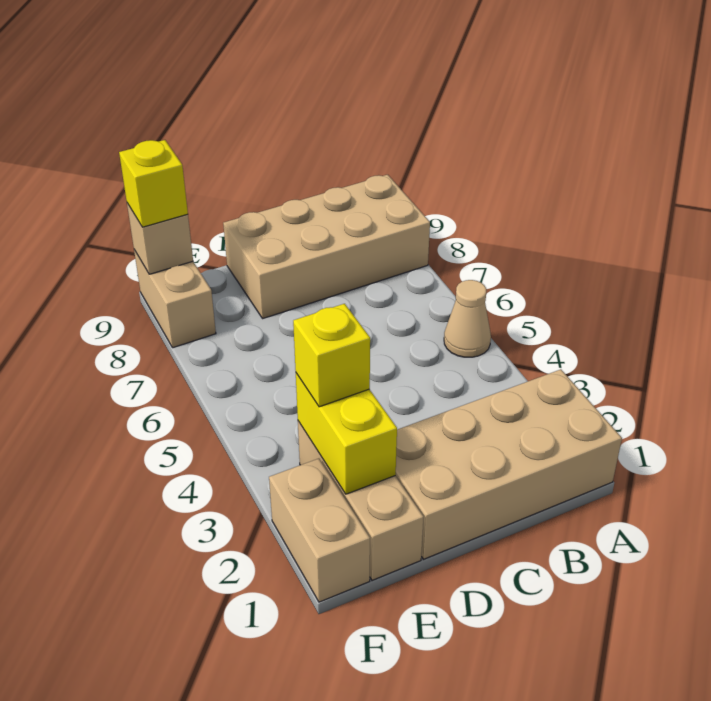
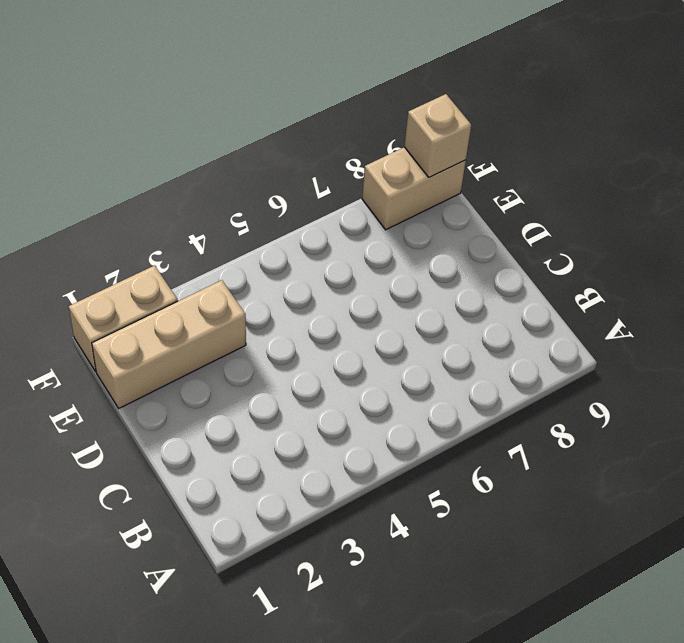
none -> tan brick A1:D2 level 1
none -> tan cone A5 level 1

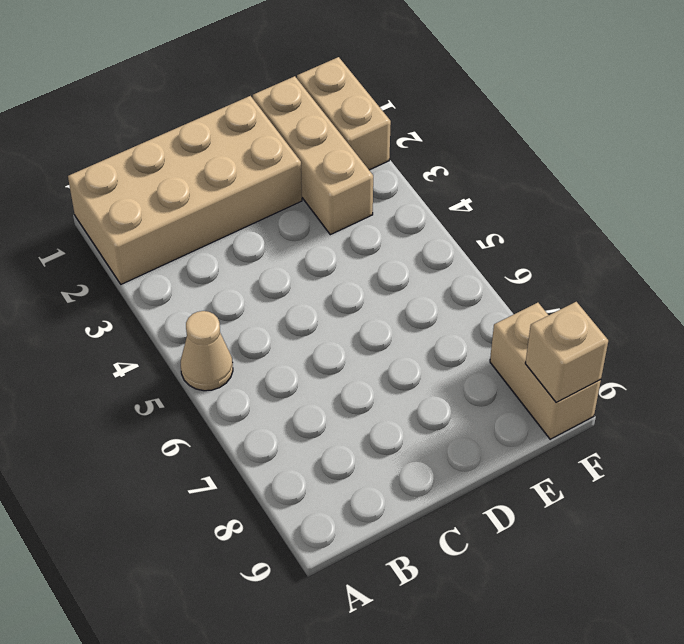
none -> tan brick A8:D9 level 1
none -> yellow brick E2:E3 level 2

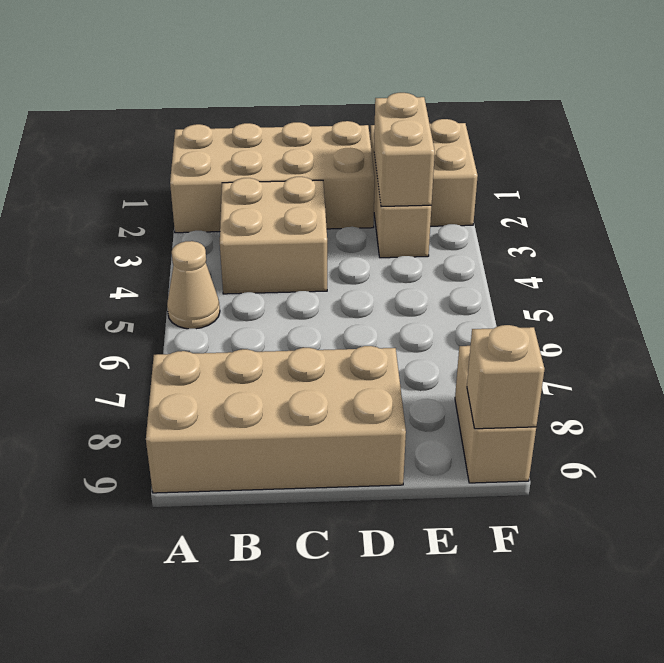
tan brick B3:C4 level 1 -> none
tan brick E2:E3 level 2 -> yellow brick E2:E3 level 2
none -> yellow brick E3 level 3
none -> yellow brick F9 level 3

